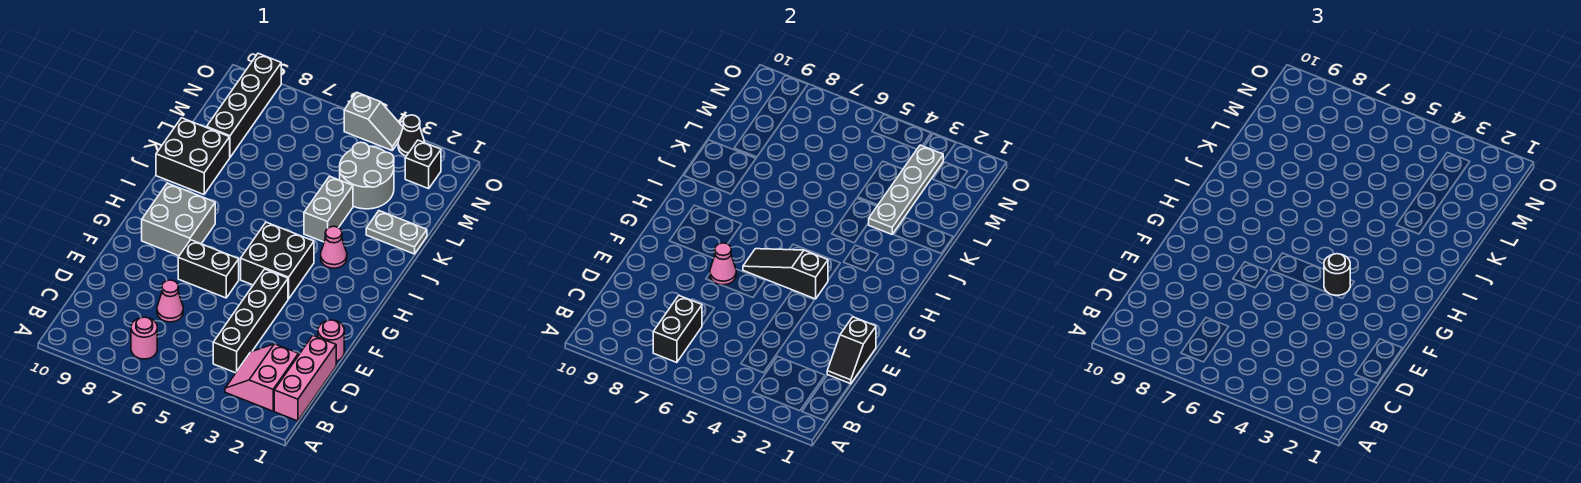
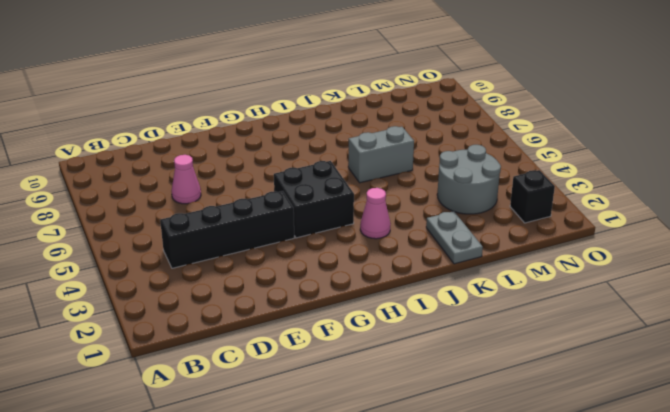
grey brick J6:K6 level 1 -> grey brick J4:K4 level 1
none -> pink brick B1:D1 level 1
none -> pink slope B2:C3 level 1 top 2
none -> pink round brick B7 level 1

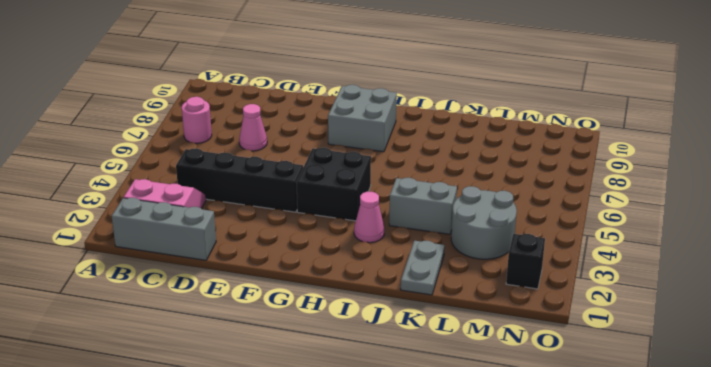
grey brick B1:D1 level 1 -> pink brick B1:D1 level 1
none -> pink round brick E1 level 1
none -> black brick F6:F7 level 1
none -> black brick J9:K10 level 1

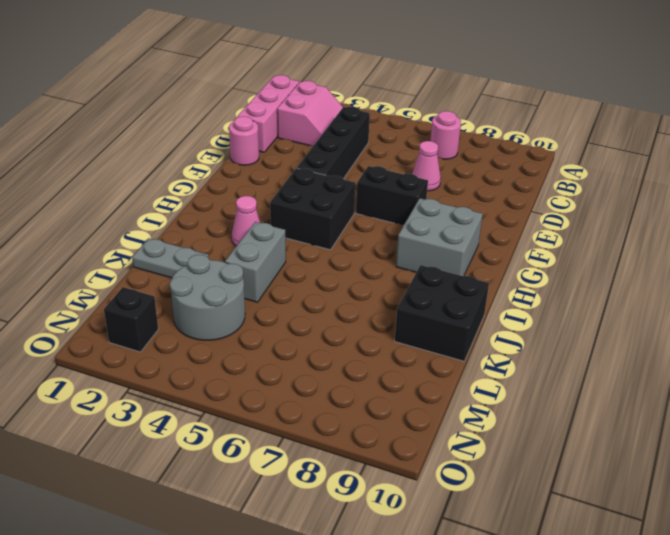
none -> black brick L9:O9 level 1
none -> black cone O3 level 1
none -> grey slope O4:O5 level 1 top 5

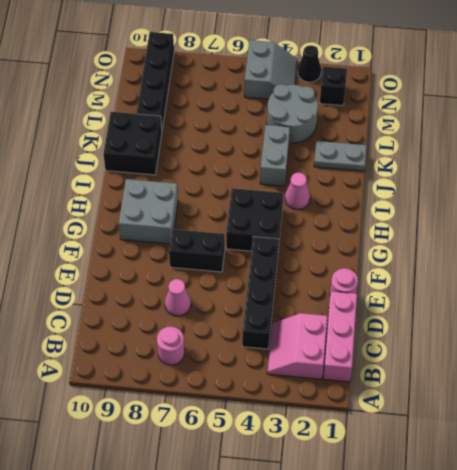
grey slope N4:O5 level 1 top 5 -> grey slope O4:O5 level 1 top 5
none -> black brick B7:C7 level 2
none -> black slope D1:E1 level 2 top E
none -> pink cone F7 level 2

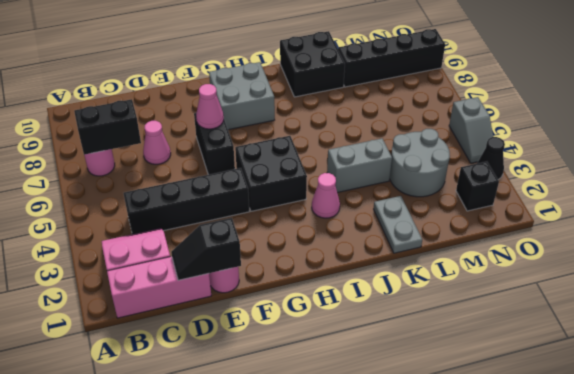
none -> black slope G4:G6 level 2 top 4
none -> grey plate K3:N3 level 2
none -> black round brick G4 level 3

